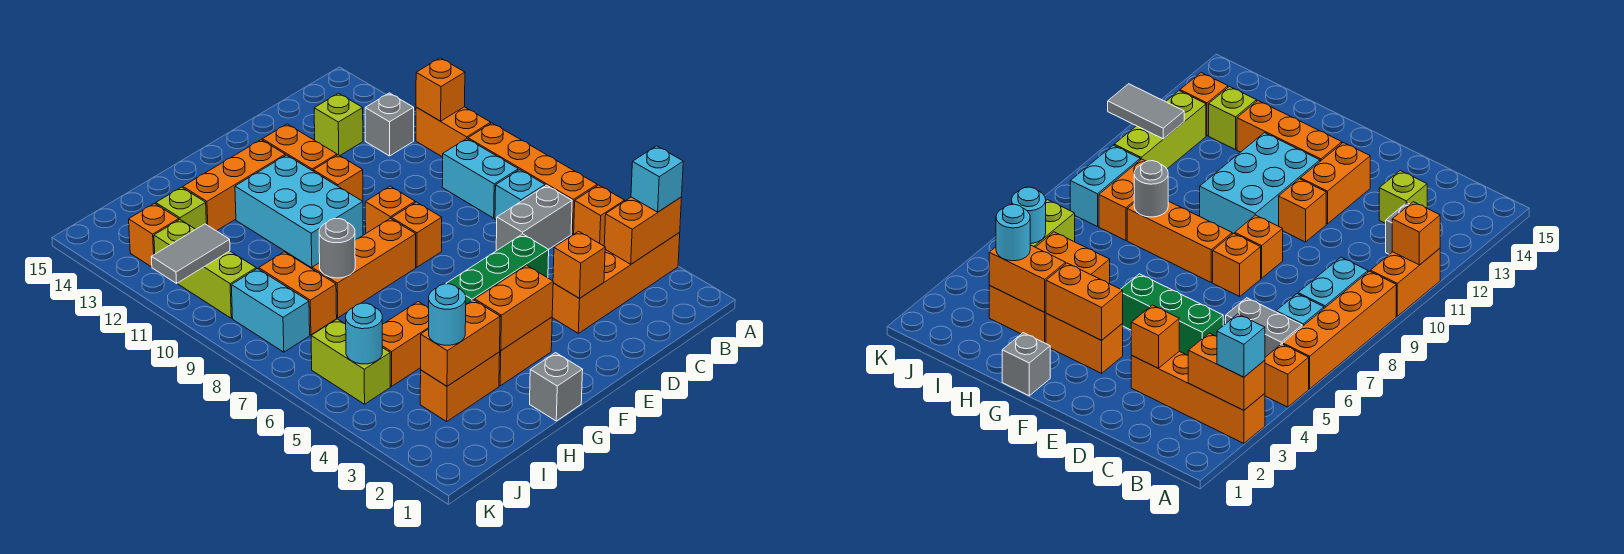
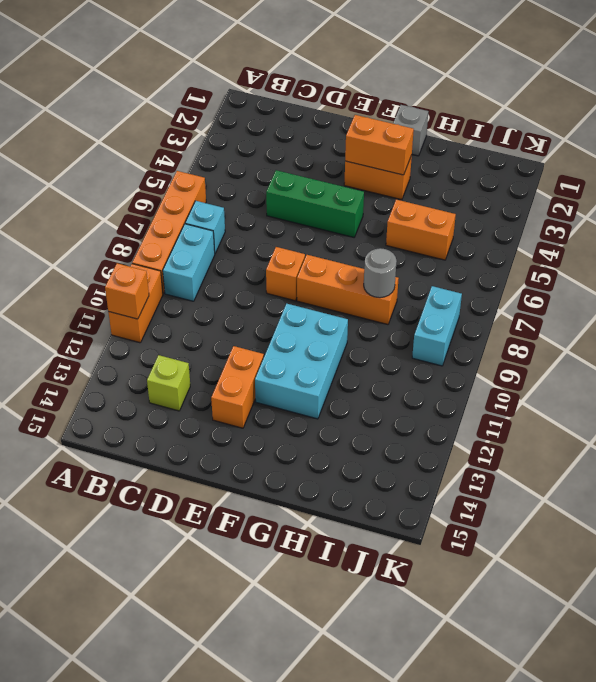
none -> orange brick A3:D3 level 1
none -> orange brick A5 level 1
none -> grey brick B6:C6 level 1
none -> grey brick B12 level 1

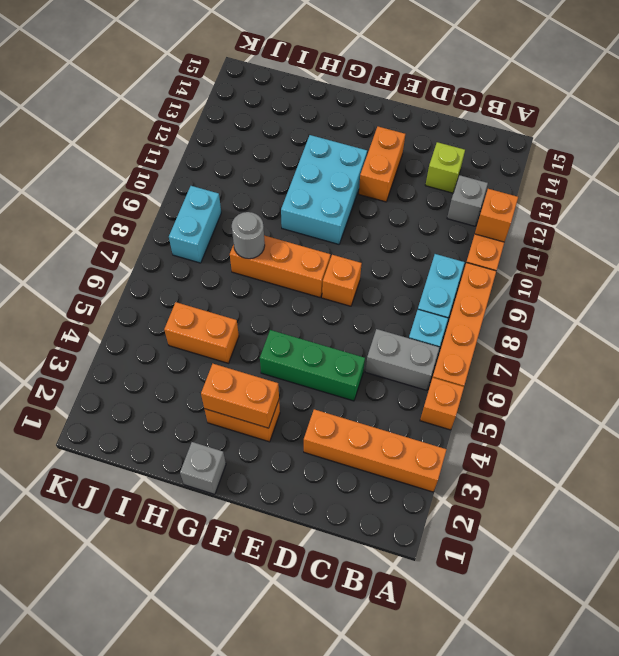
none -> orange brick E9 level 1
none -> orange brick E11 level 1
none -> orange brick F13:H13 level 1
none -> orange brick H3:I3 level 1

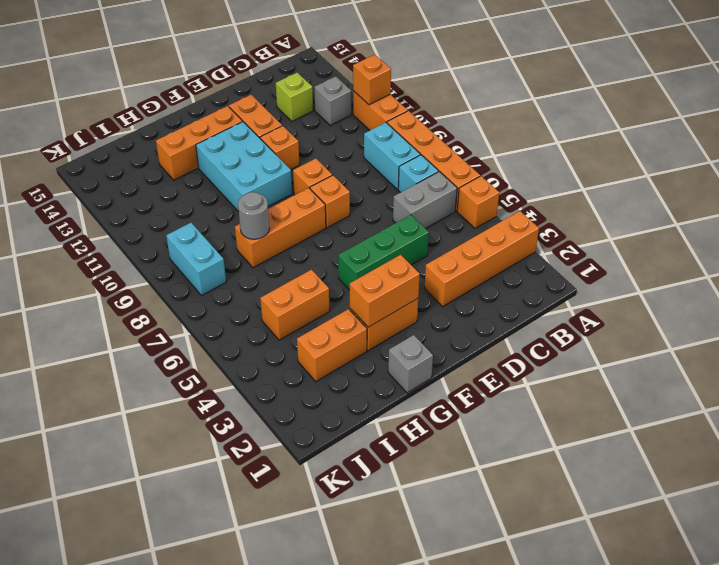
none -> orange brick I8:I9 level 1
none -> lime brick I13 level 1
none -> lime brick J5:J6 level 1
none -> lime brick J10:J12 level 1

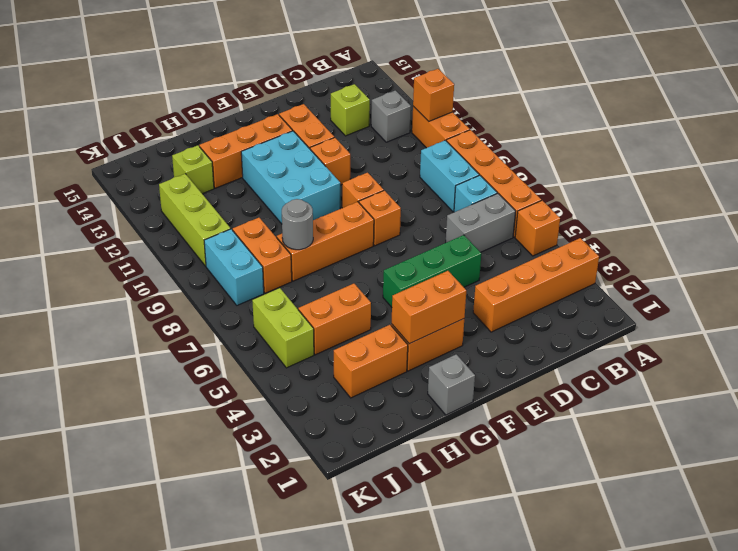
none -> orange brick J13 level 1
none -> orange brick A3:B3 level 2
none -> orange brick D3 level 2
none -> orange brick H3:I3 level 2

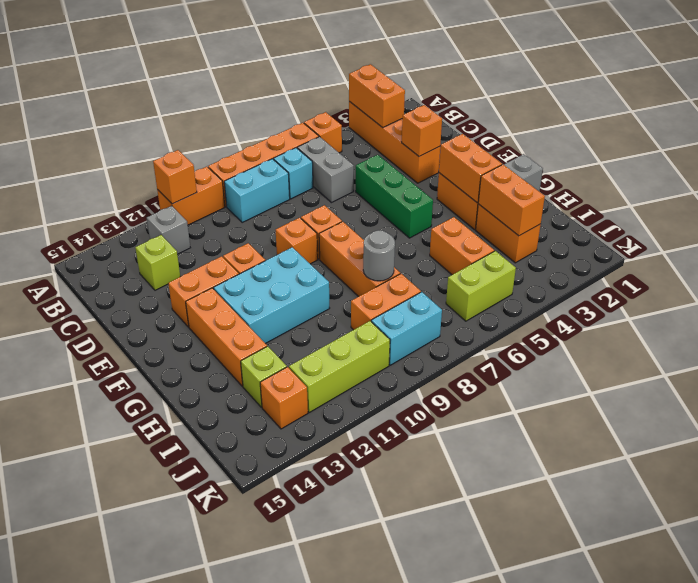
none -> cyan round brick J5 level 2
none -> grey tile J11:K11 level 2
none -> cyan brick A3 level 3
none -> cyan round brick I3 level 3

